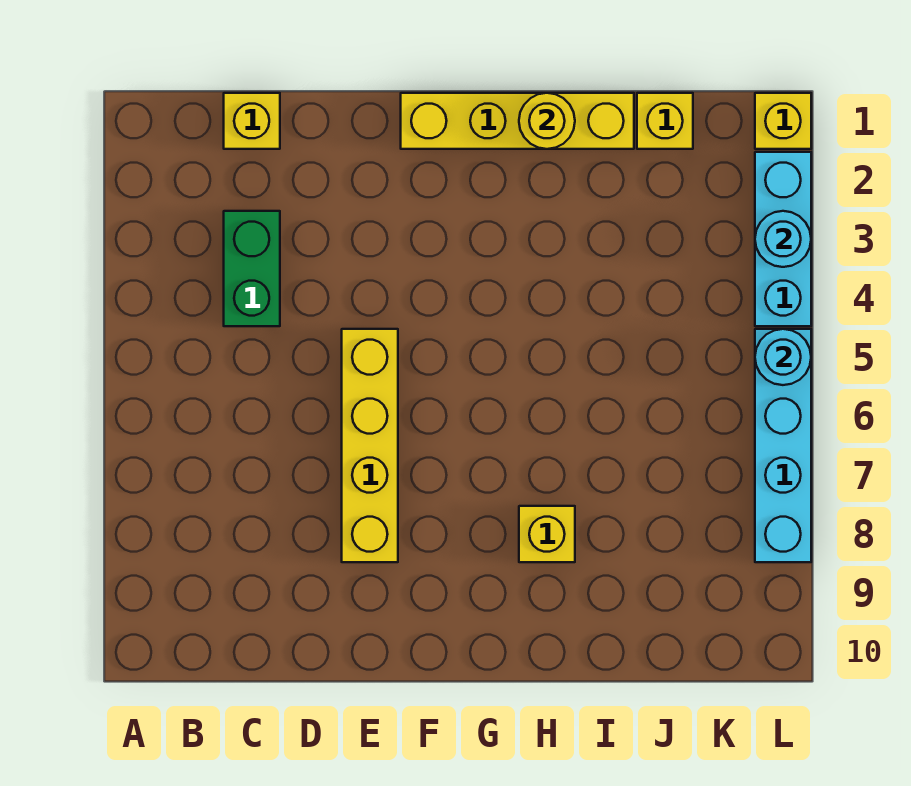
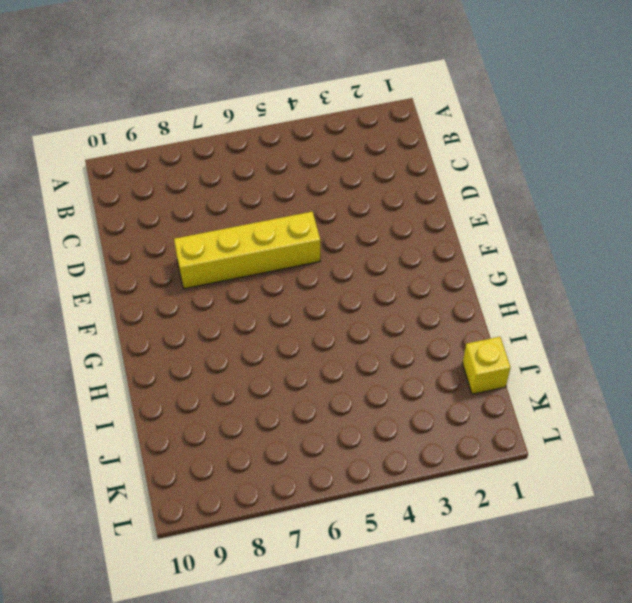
none -> yellow brick C1 level 1
none -> green brick C3:C4 level 1
none -> yellow brick F1:I1 level 1

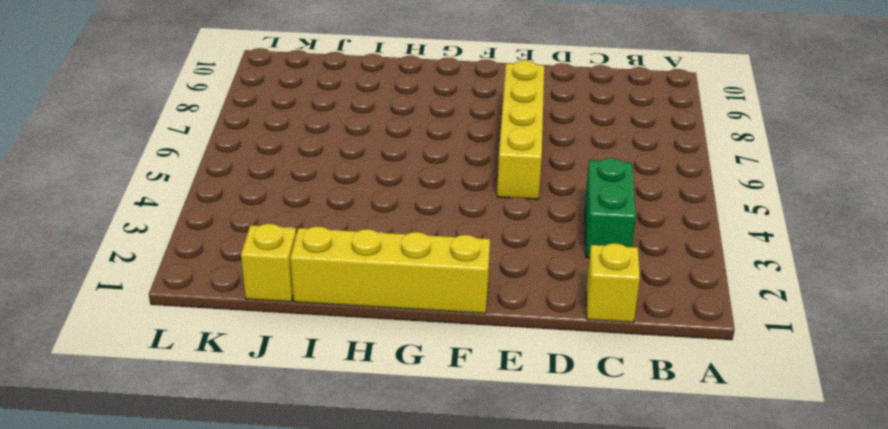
none -> yellow brick H8 level 1
none -> yellow brick L1 level 1
none -> cyan brick L2:L4 level 1

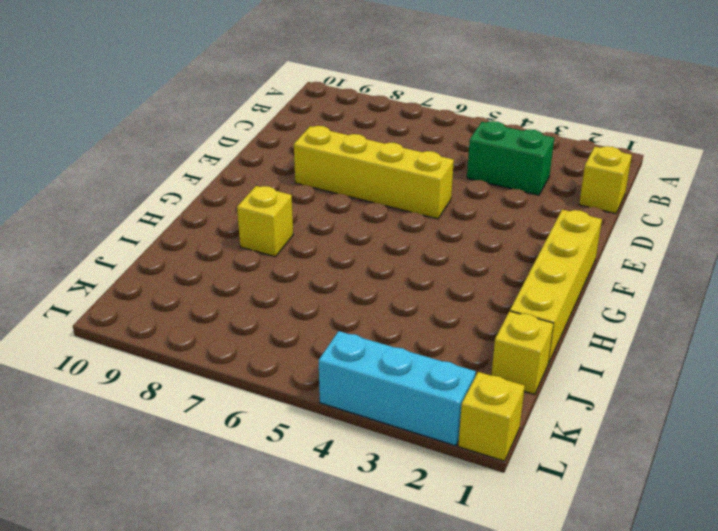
none -> cyan brick L5:L8 level 1
none -> yellow round brick H1 level 2
none -> cyan round brick L3 level 2

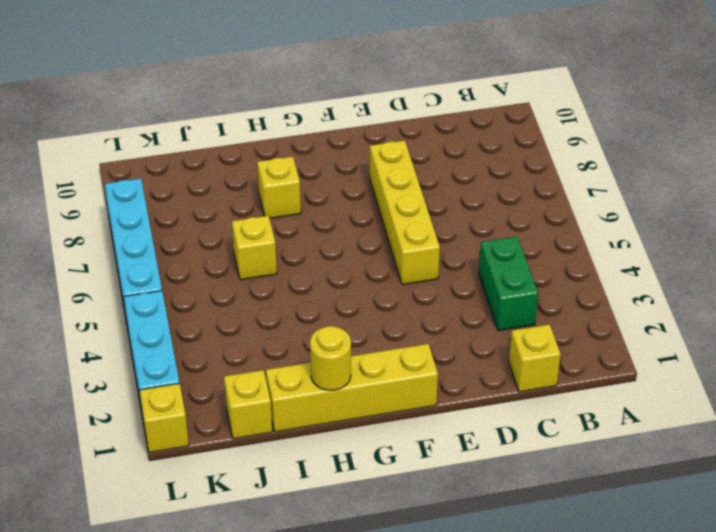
yellow brick I6 level 1 -> none
none -> cyan round brick L3 level 2
none -> cyan round brick L5 level 2

